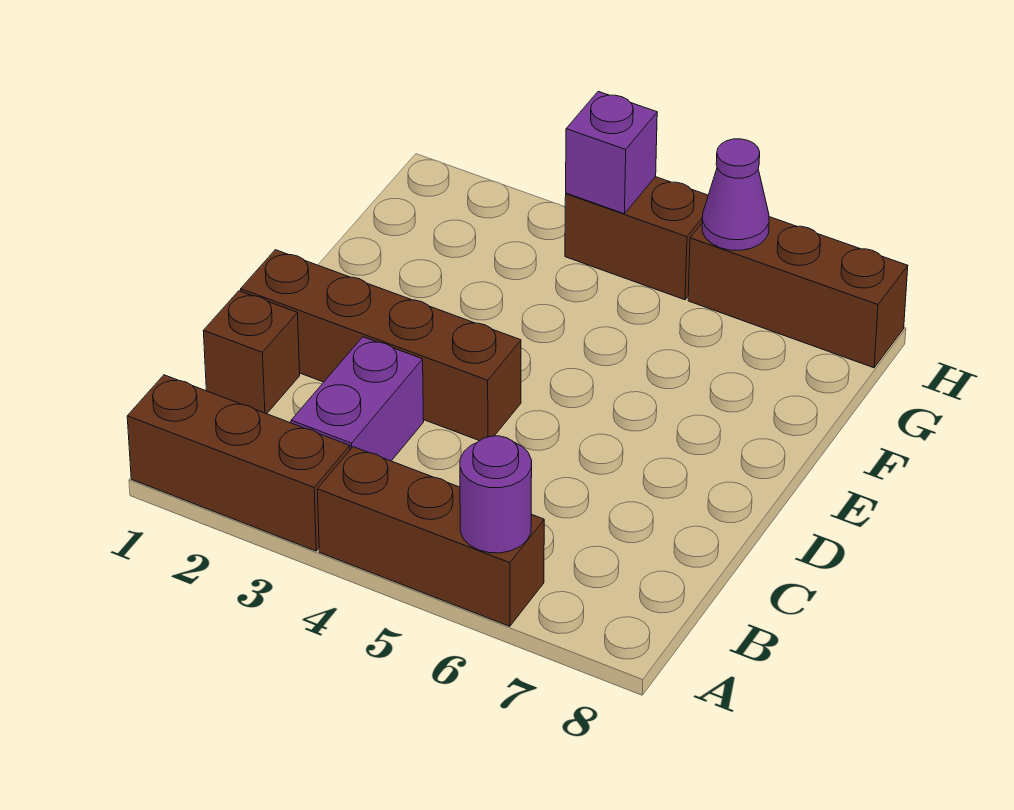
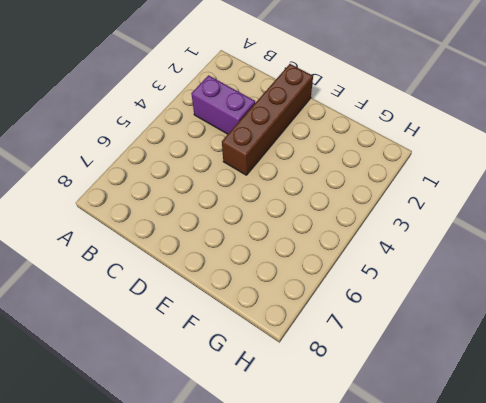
none -> brown brick A1:A3 level 1
none -> brown brick A4:A6 level 1

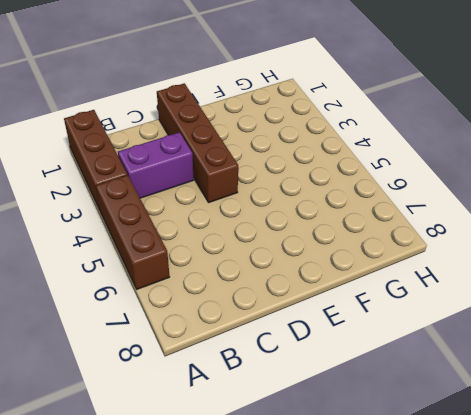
none -> brown brick C1 level 1
none -> brown brick H4:H5 level 1

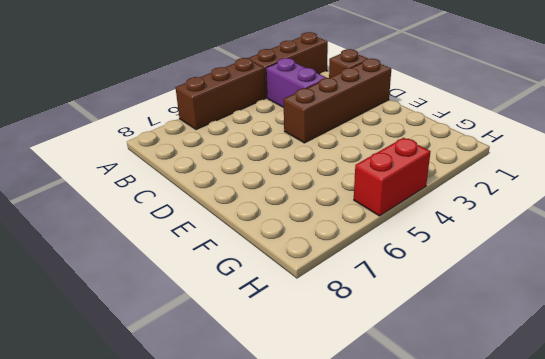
red brick H4:H5 level 1 -> brown brick H4:H5 level 1
none -> brown brick H6:H8 level 1
none -> purple round brick A6 level 2

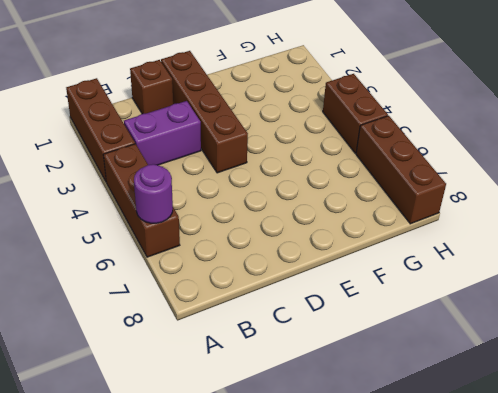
none -> purple brick H4 level 2
none -> purple cone H6 level 2

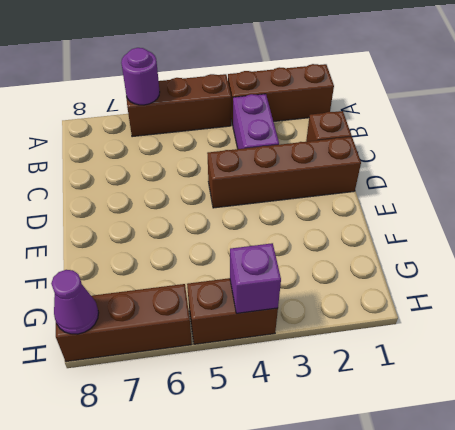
purple cone H8 level 2 -> purple cone H6 level 2

